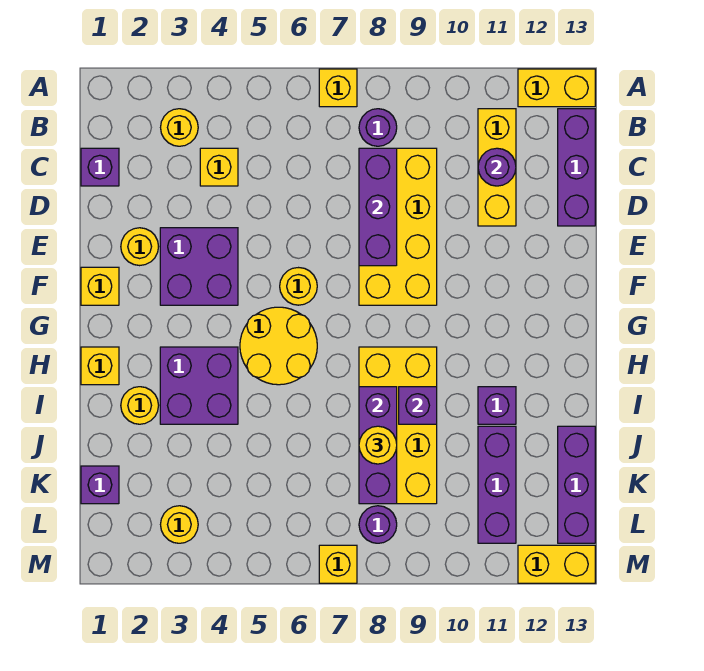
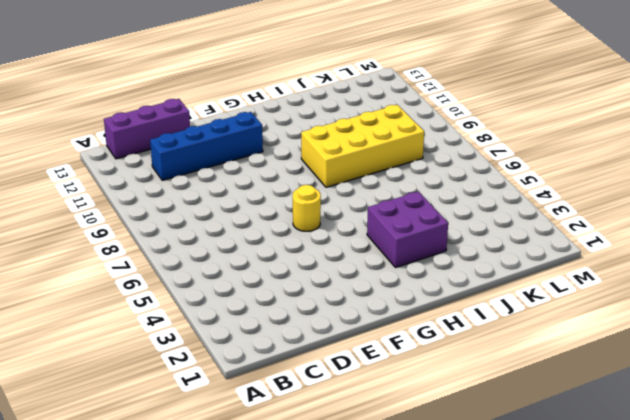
blue brick C11:F11 level 1 -> yellow brick B11:D11 level 1
none -> yellow brick A7 level 1
none -> yellow brick A12:A13 level 1
none -> yellow round brick B3 level 1
none -> purple round brick B8 level 1

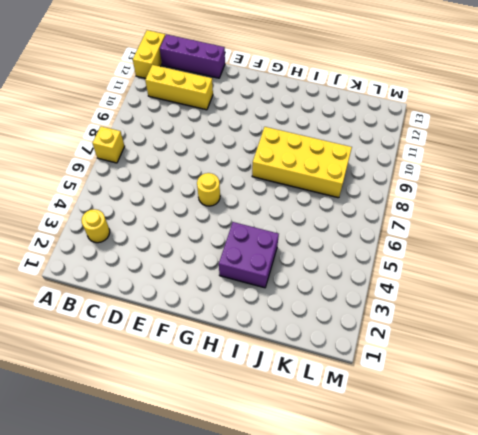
none -> purple round brick B8 level 1
none -> purple brick C1 level 1
none -> yellow brick C4 level 1
none -> yellow brick C8:F9 level 1

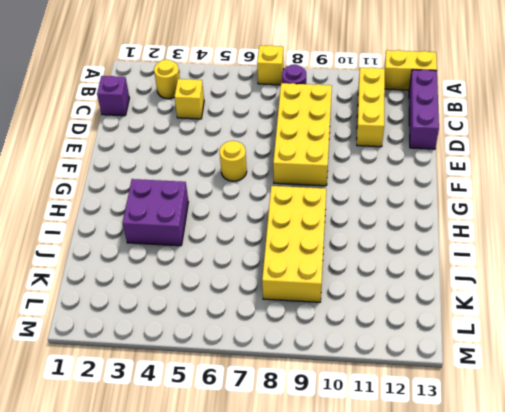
none -> yellow round brick E2 level 1
none -> purple brick E3:F4 level 1
none -> yellow brick F1 level 1
none -> yellow round brick G5:H6 level 1

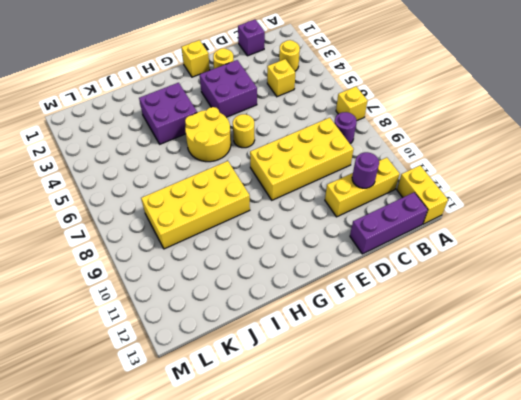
none -> yellow brick H1 level 1
none -> yellow round brick I2 level 1
none -> purple brick I11 level 1
none -> purple brick J11:L11 level 1

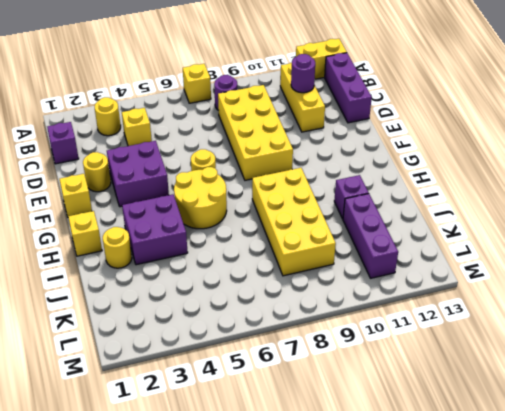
none -> purple brick J13:L13 level 1
none -> purple brick K1 level 1
none -> yellow round brick L3 level 1
none -> purple round brick L8 level 1

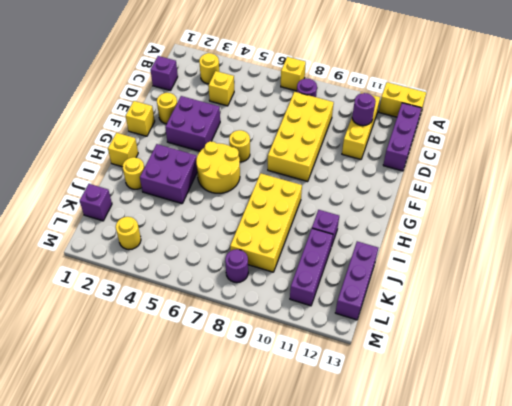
none -> yellow brick M7 level 1
none -> yellow brick M12:M13 level 1
none -> purple brick C8:E8 level 2
none -> purple brick I8:K8 level 2

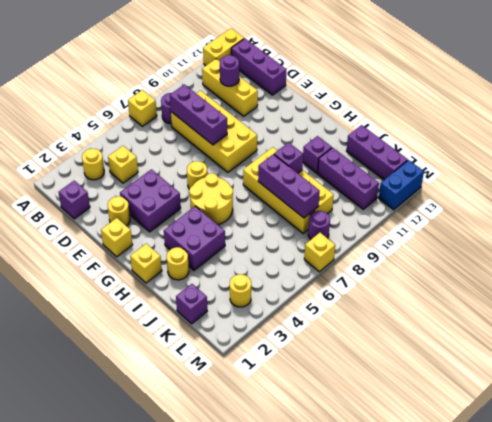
blue brick M12:M13 level 1 -> yellow brick M12:M13 level 1
none -> yellow round brick J8 level 3

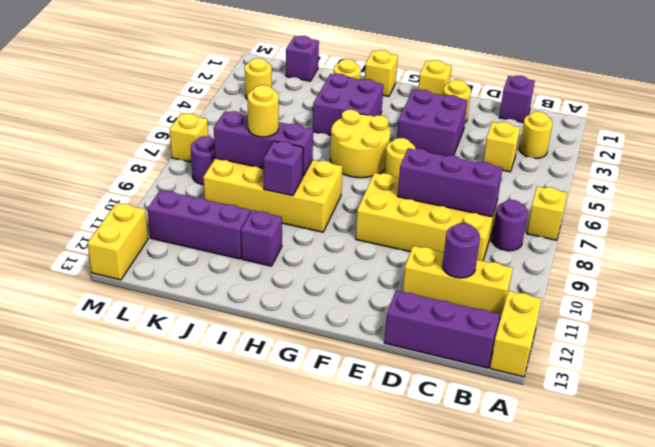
none -> purple brick J13:L13 level 1

